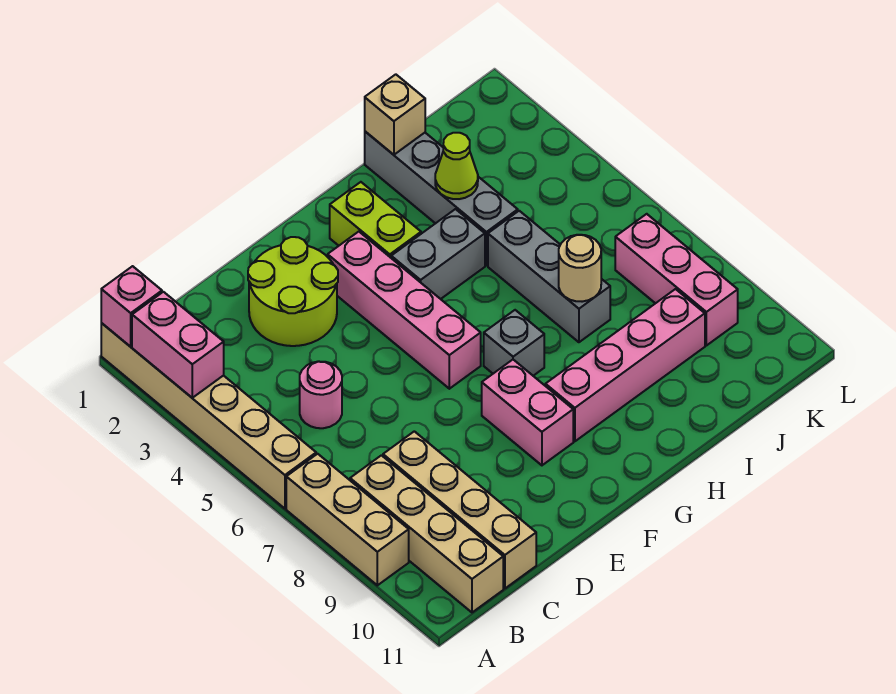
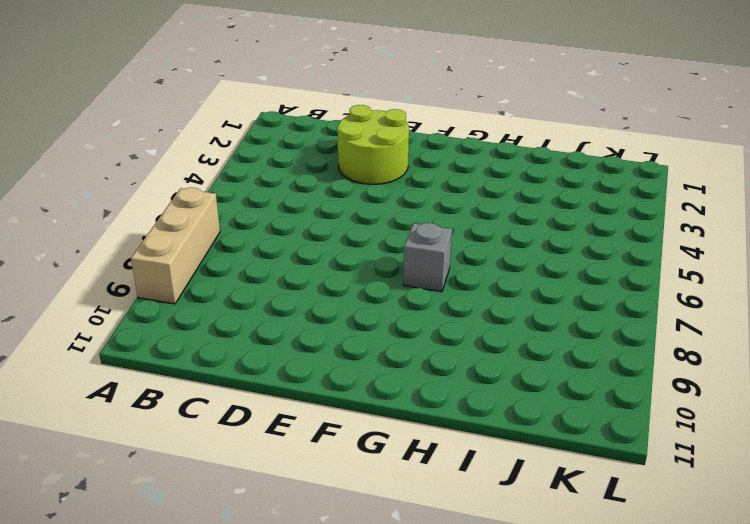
none -> tan brick A1:A6 level 1
none -> tan brick B8:B11 level 1
none -> pink round brick C5 level 1

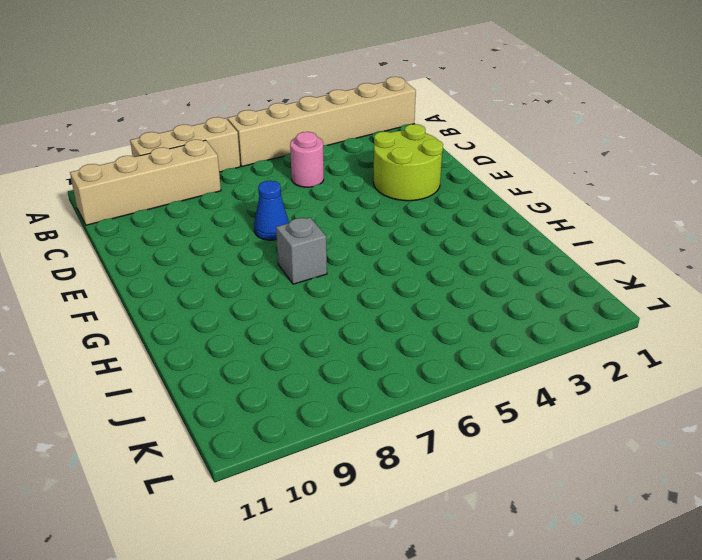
blue cone E7 level 1 -> none
none -> tan brick C8:C11 level 1
none -> pink brick F3:F6 level 1
none -> pink brick F8:F9 level 1

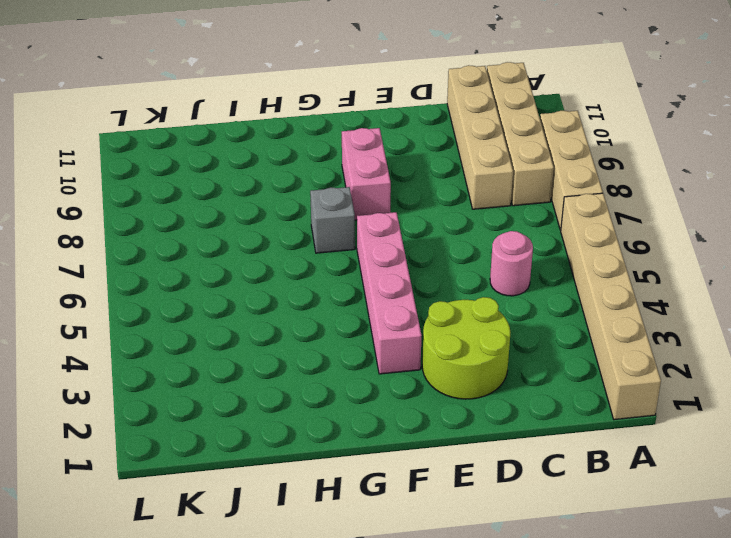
none -> lime brick G2:G3 level 1
none -> grey brick G4:H4 level 1
none -> pink brick G9:J9 level 1

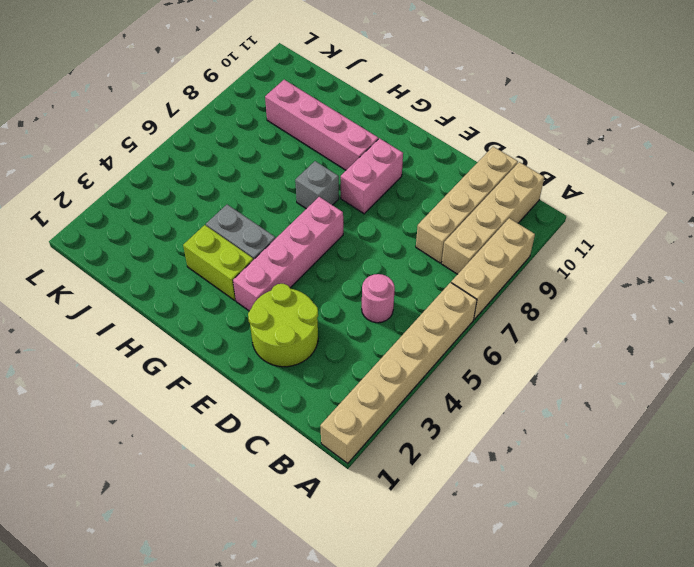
lime brick G3:H3 level 1 -> lime brick G2:G3 level 1
none -> grey brick I1:I4 level 1
none -> grey brick I5:I7 level 1
none -> pink brick K7:K9 level 1

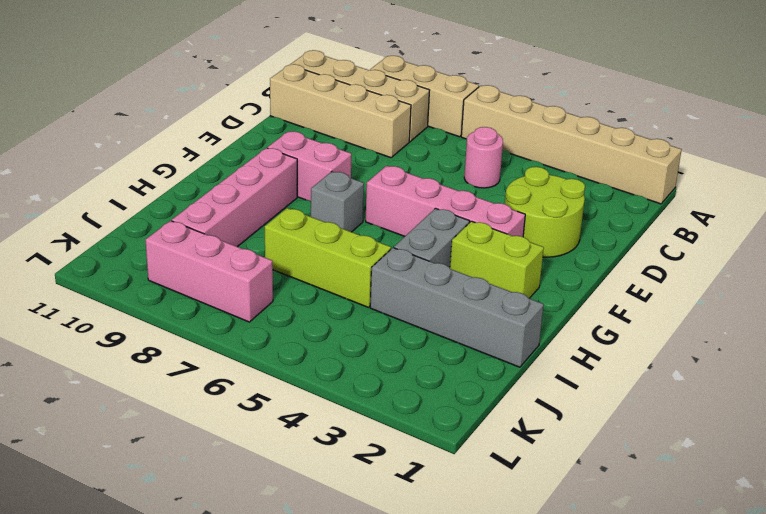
lime brick I5:I7 level 1 -> grey brick I5:I7 level 1
none -> pink brick A1 level 2
none -> pink brick A2:A3 level 2
none -> tan brick I1 level 2

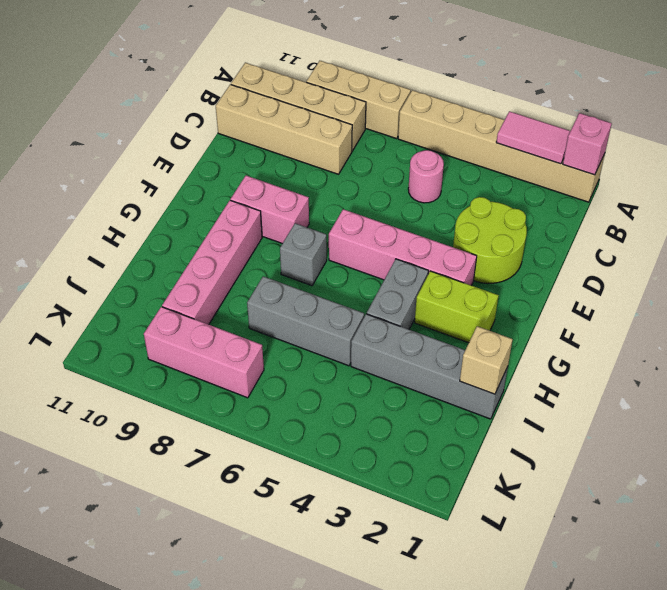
pink tile A2:A3 level 2 -> pink brick A2:A3 level 2
none -> lime cone I3 level 2
none -> tan round brick I7 level 2

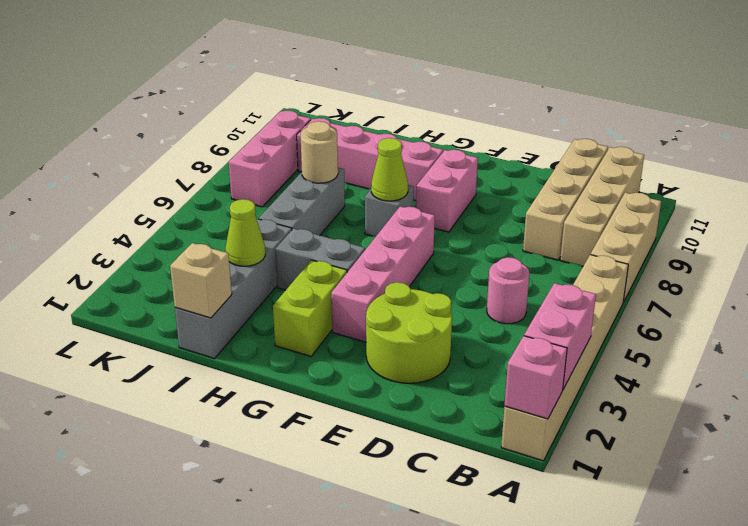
lime cone G7 level 2 -> none

